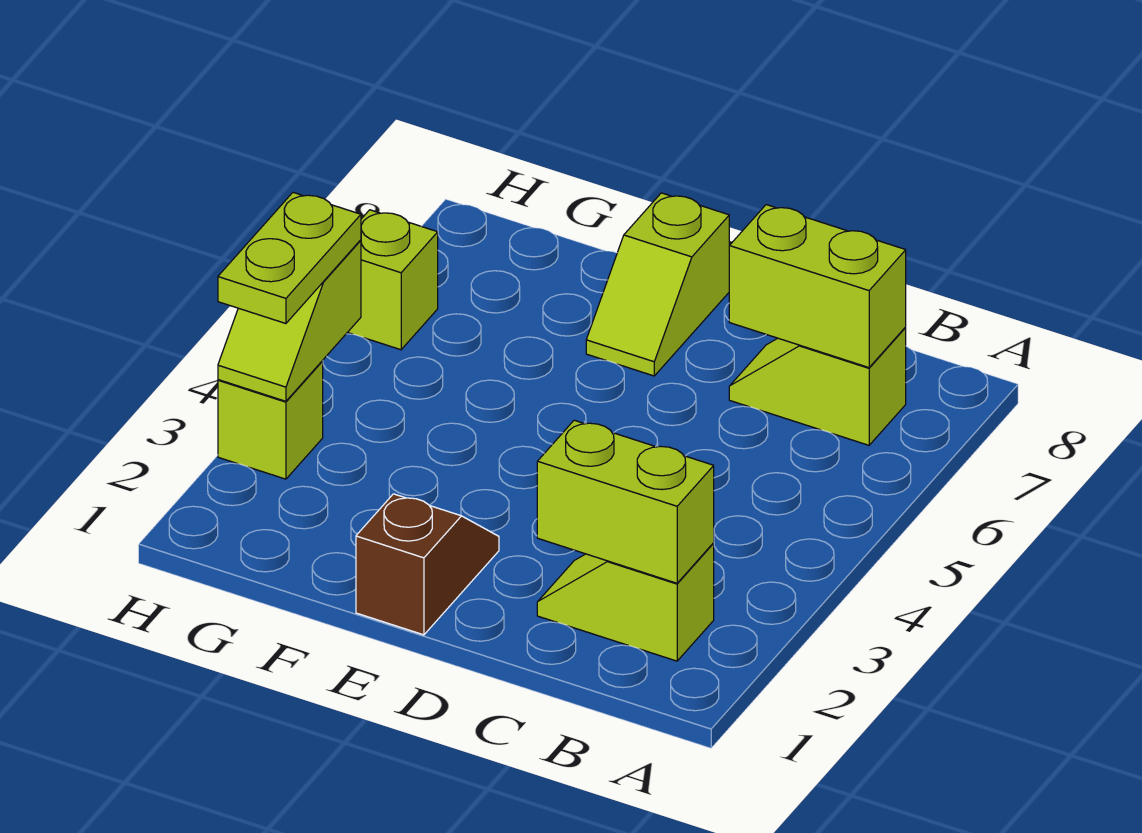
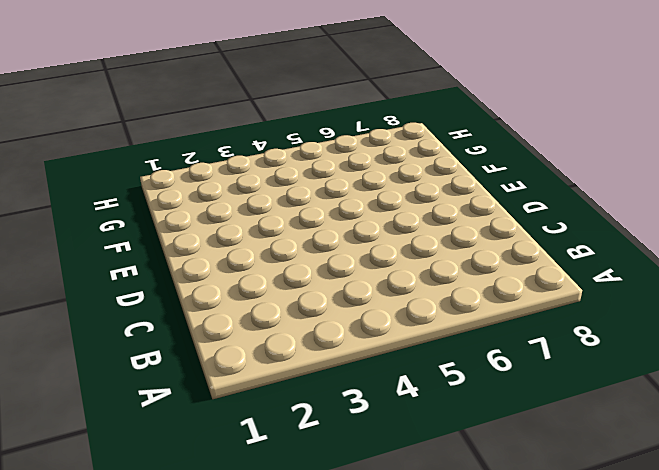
none -> lime slope B2:C2 level 1 top B
none -> lime slope B7:C7 level 1 top B

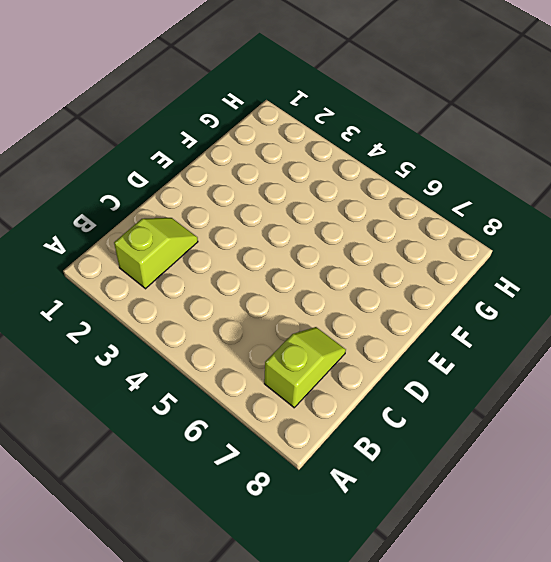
none -> brown slope E1:E2 level 1 top 1
none -> lime slope E7:E8 level 1 top 8

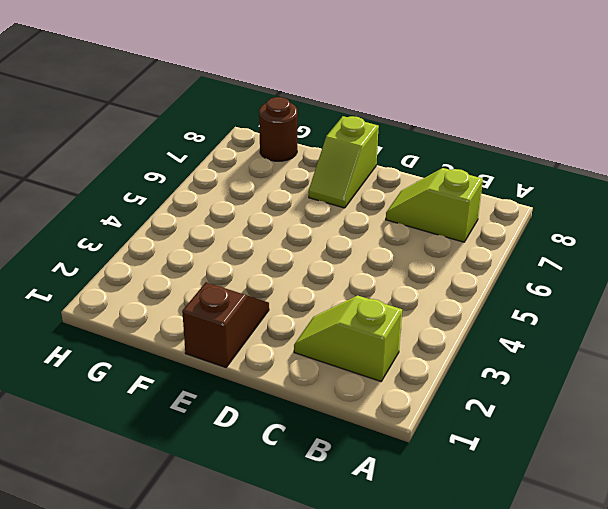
brown round brick G8 level 1 -> none
none -> lime brick H3 level 1
none -> lime brick H6 level 1

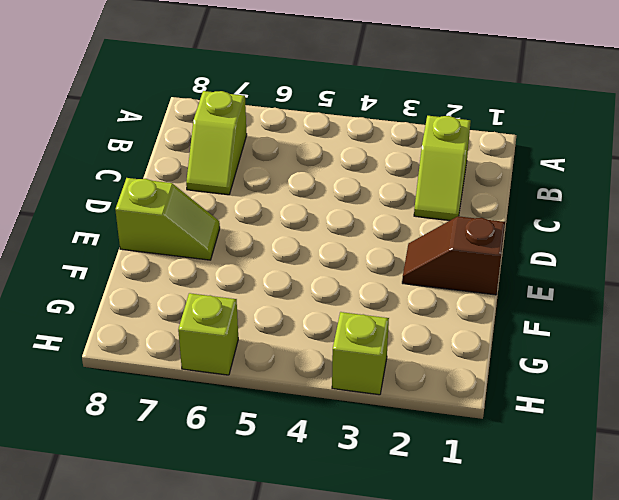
none -> lime brick B2:C2 level 2
none -> lime brick B7:C7 level 2

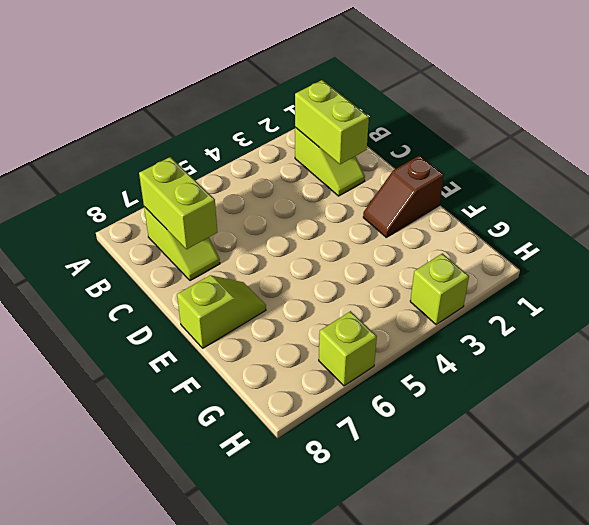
none -> lime slope H3:H4 level 2 top 4
none -> lime plate H3:H4 level 3

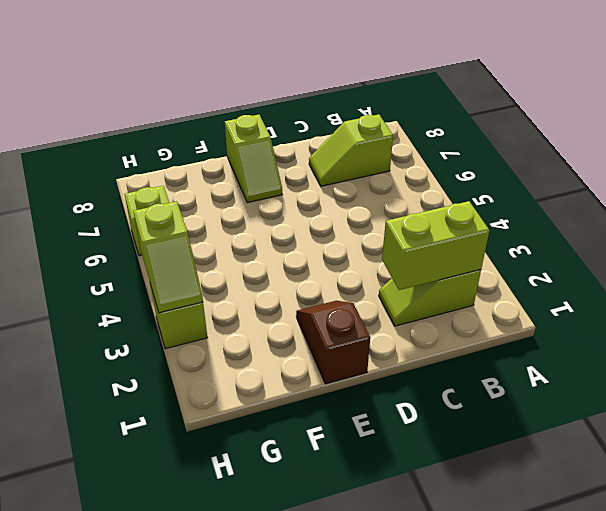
none -> lime brick B7:C7 level 2
none -> lime plate H3:H4 level 3

